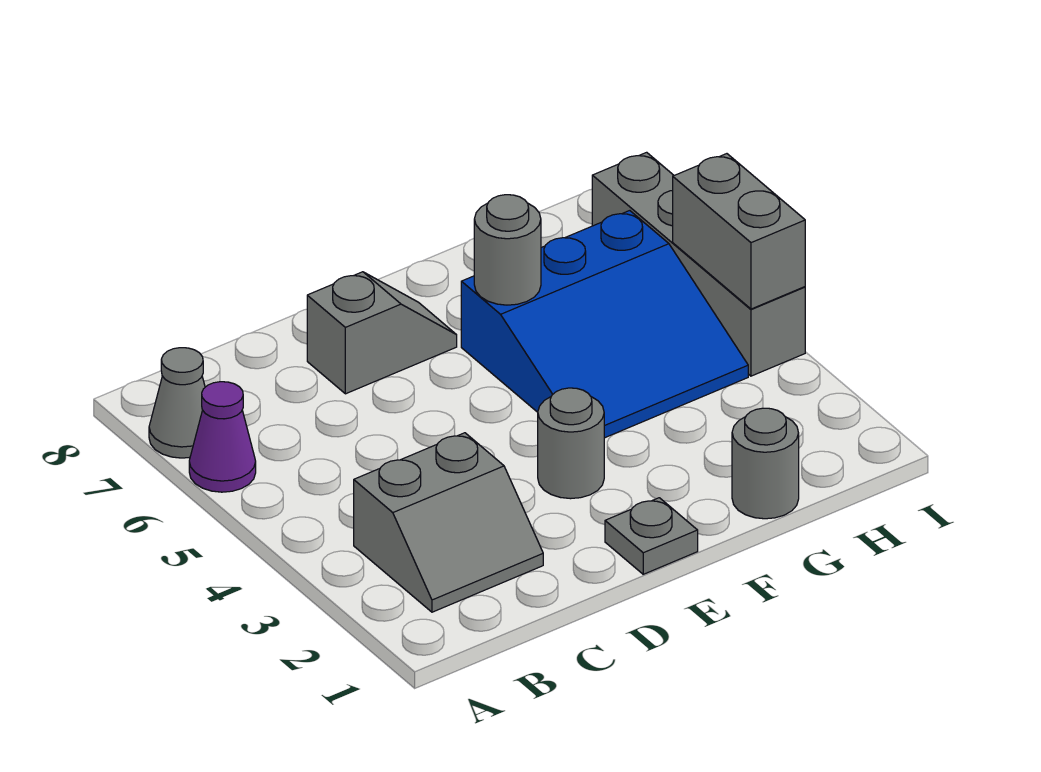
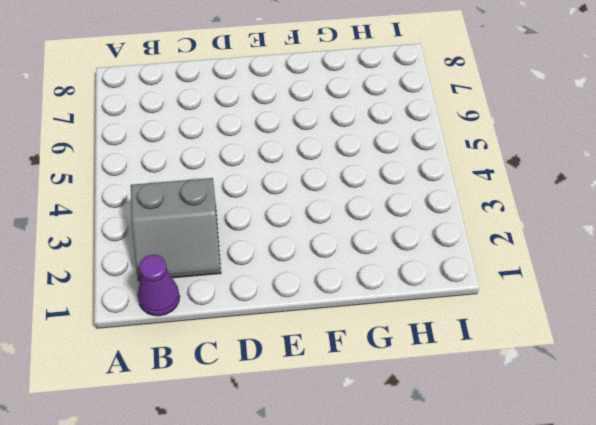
purple cone B1 level 1 -> purple cone A6 level 1
none -> grey cone A7 level 1
none -> grey slope D7:E7 level 1 top D

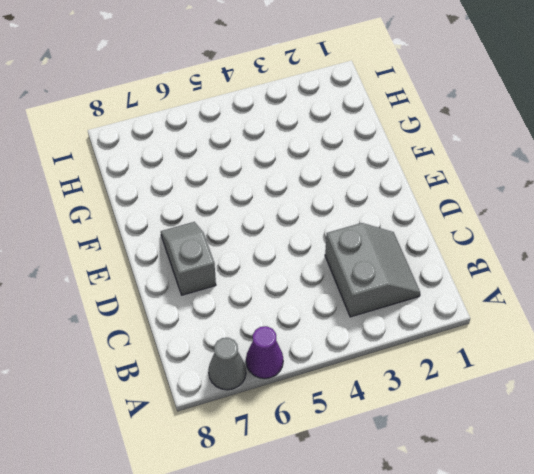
none -> grey plate E1 level 1
none -> grey round brick E3 level 1

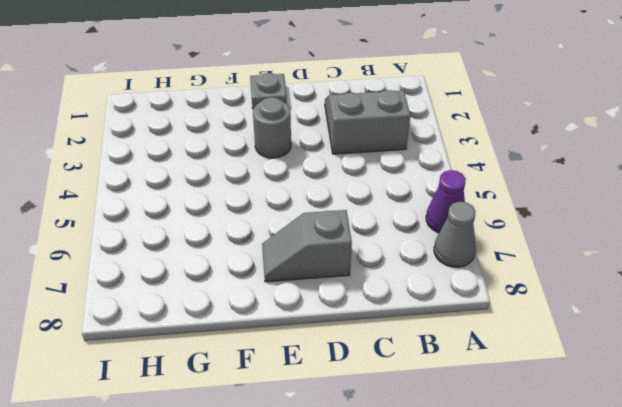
none -> blue slope F4:H6 level 1 top 6
none -> grey round brick G1 level 1

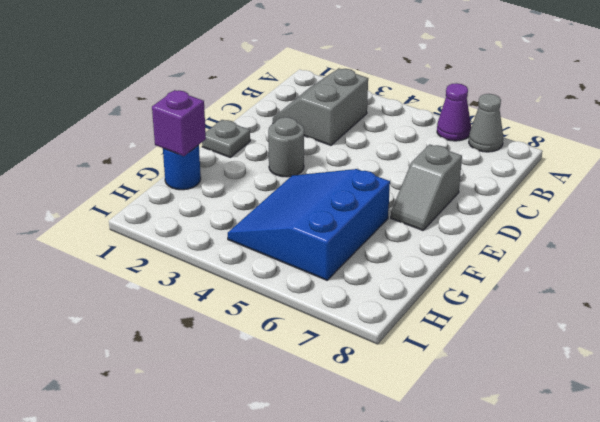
blue round brick G1 level 1 -> grey round brick G1 level 1
purple brick G1 level 2 -> none
none -> grey brick I4:I7 level 1
none -> grey round brick F6 level 2

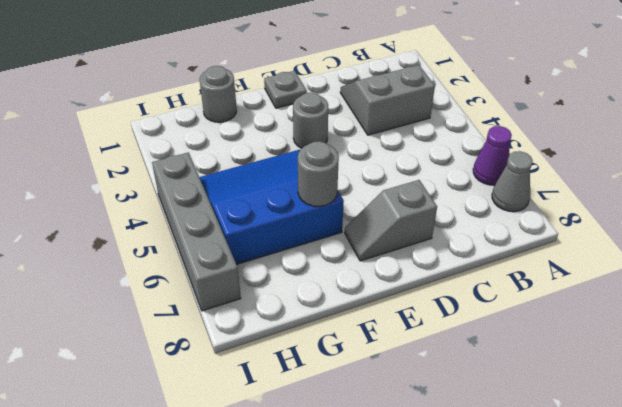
none -> grey brick I4:I5 level 2

